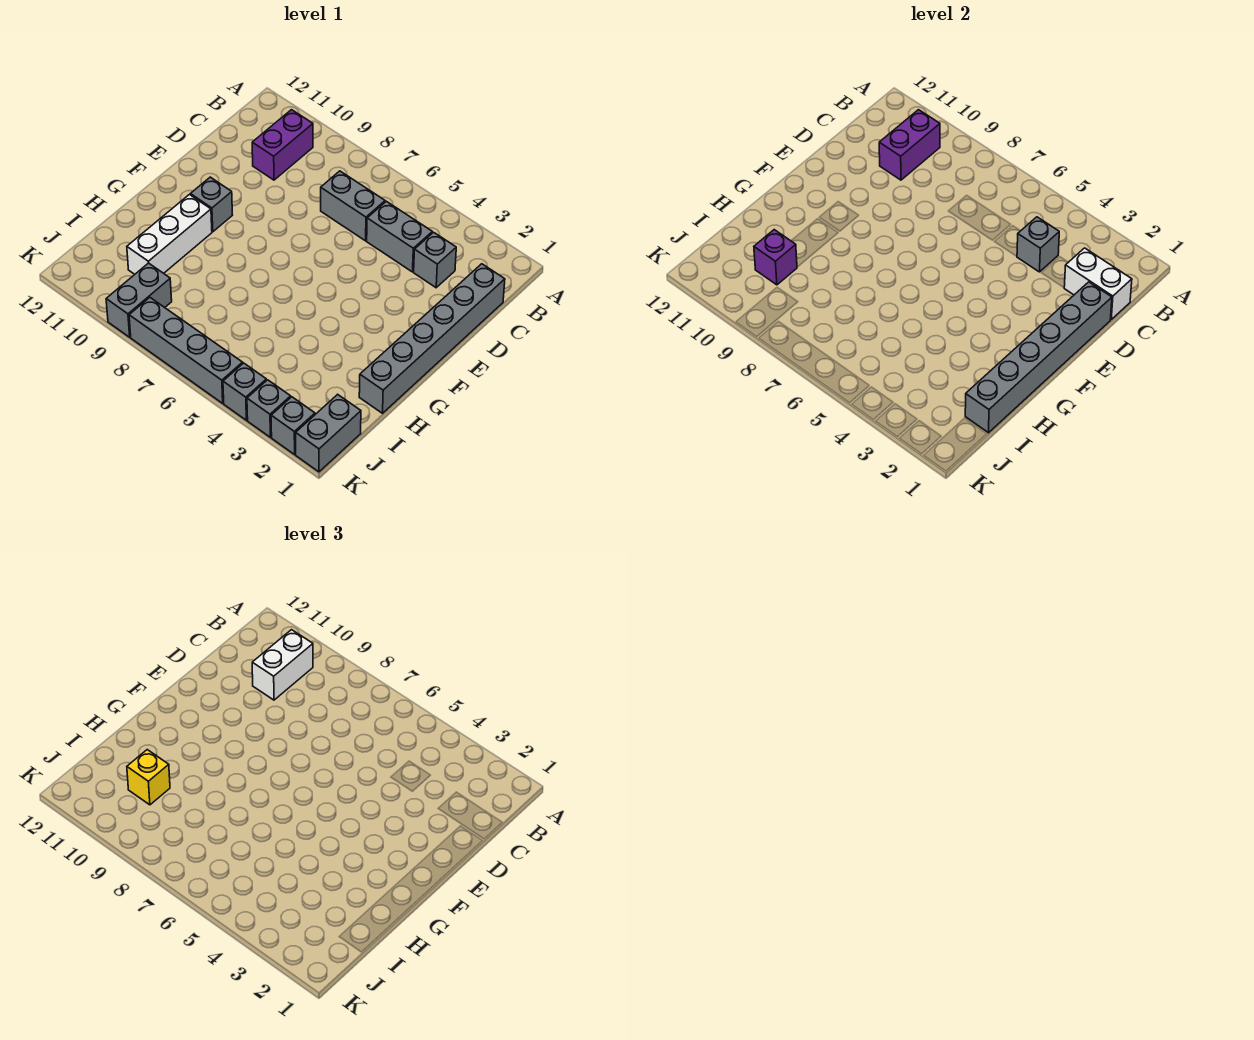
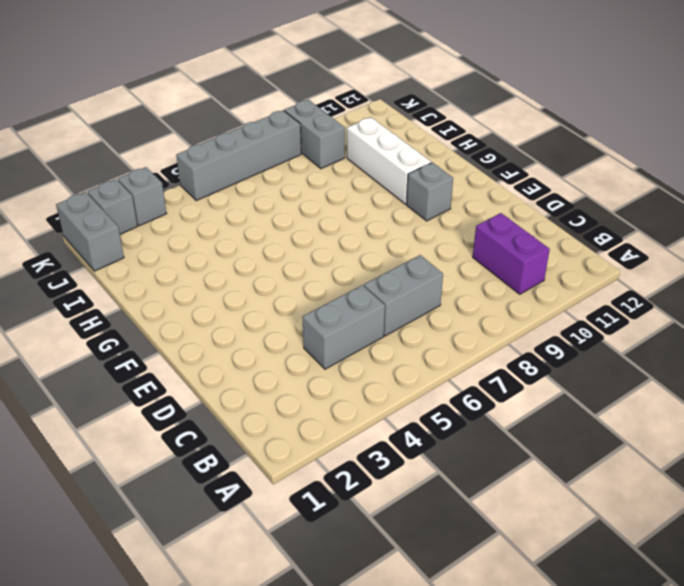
none -> grey brick C1:H1 level 1
none -> grey brick C3 level 1
none -> grey brick K4 level 1

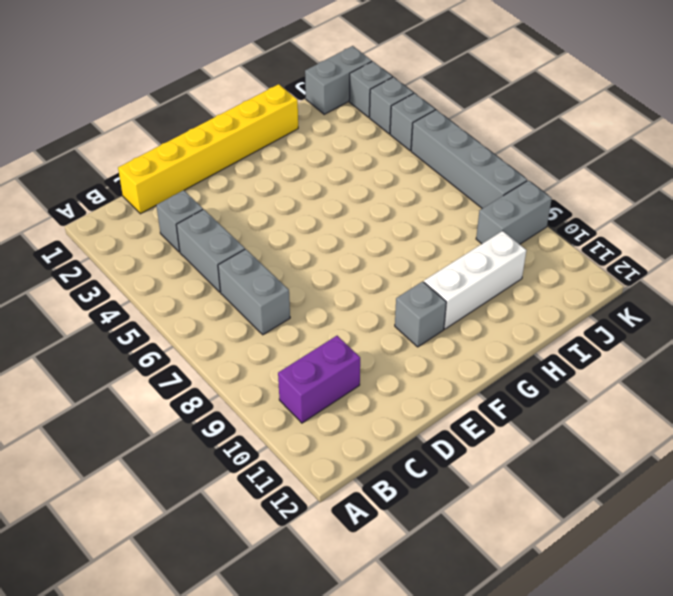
yellow brick C1:H1 level 1 -> grey brick C1:H1 level 1
none -> purple brick B10:C10 level 2
none -> white brick C1:C2 level 2
none -> grey brick C4 level 2

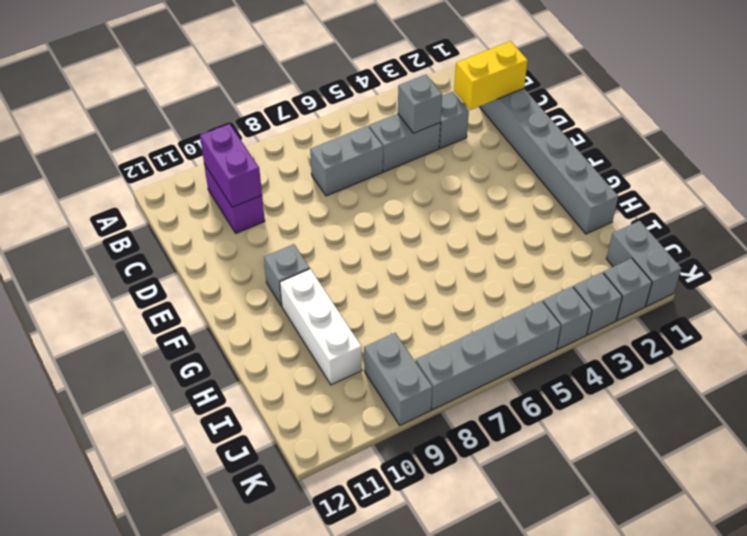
yellow brick C1:C2 level 2 -> white brick C1:C2 level 2
none -> grey brick D1:I1 level 2
none -> purple brick I10 level 2
none -> white brick B10:C10 level 3

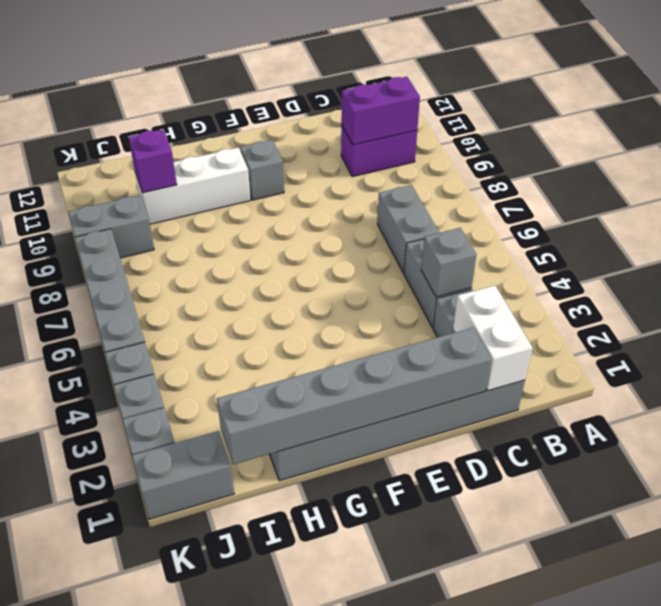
none -> white brick B10:C10 level 3
none -> yellow brick I10 level 3

